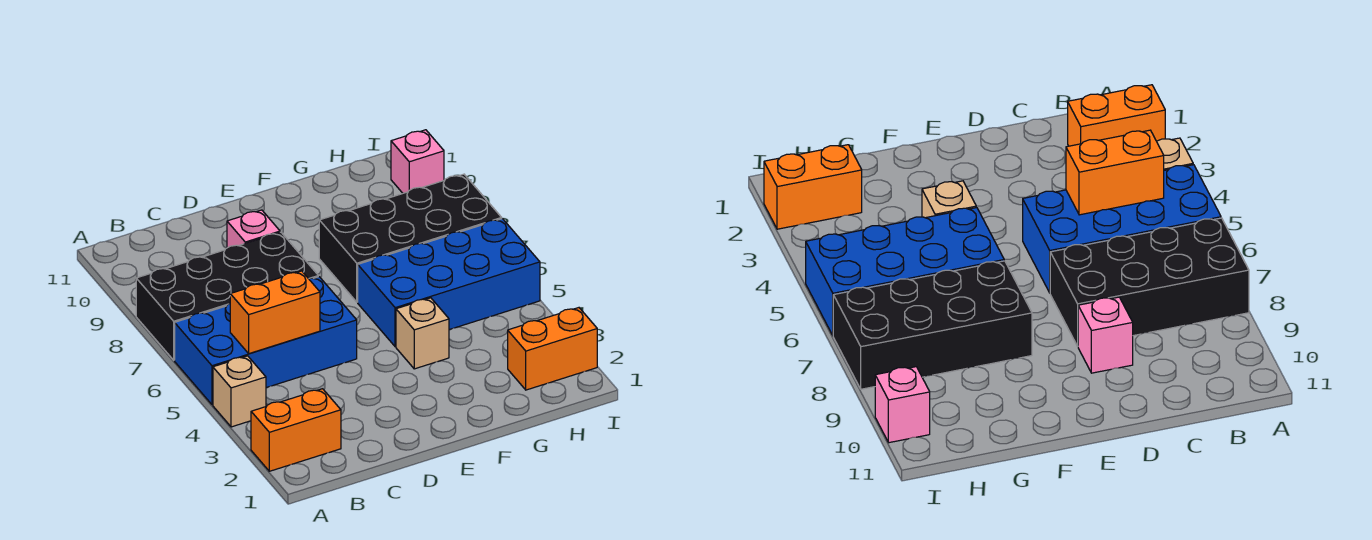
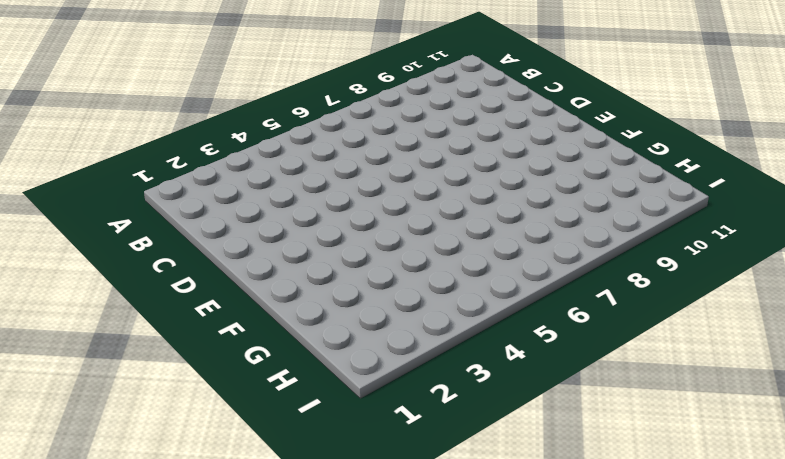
none -> orange brick A2:B2 level 1
none -> tan brick A4 level 1

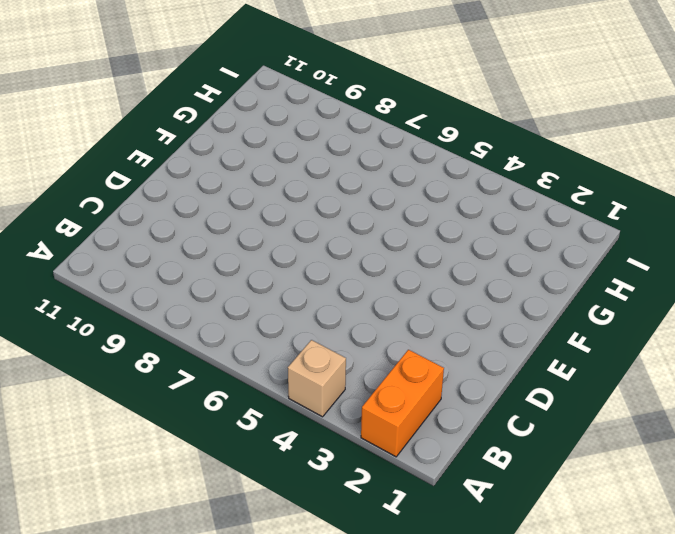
none -> blue brick A5:D6 level 1
none -> black brick A7:D8 level 1

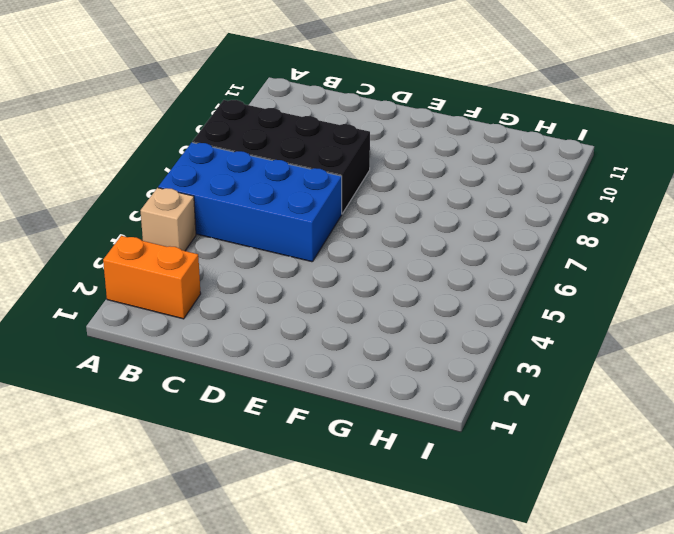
none -> pink brick D9 level 1
none -> tan brick F4 level 1

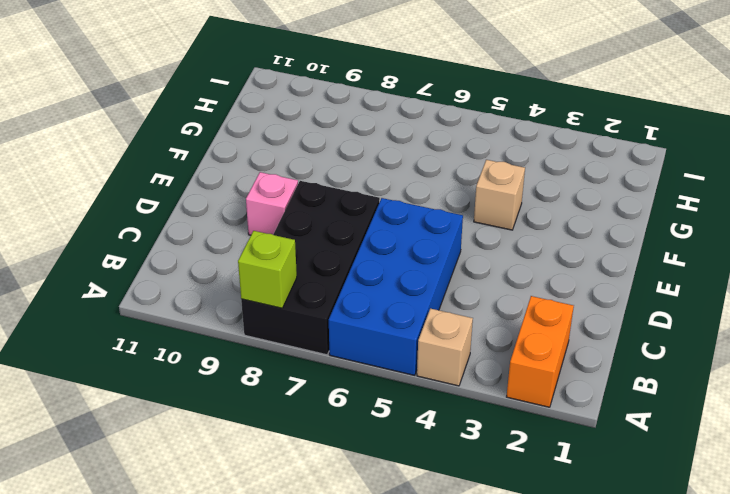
lime brick A8 level 2 -> none
none -> blue brick F5:I6 level 1
none -> black brick F7:I8 level 1

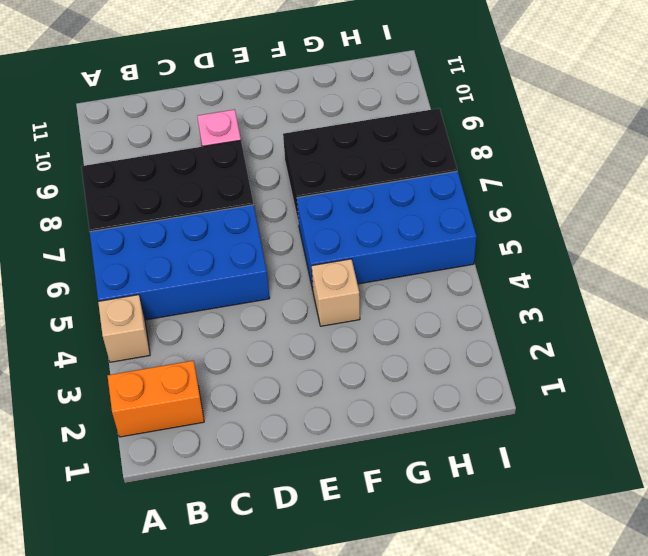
none -> orange brick H2:I2 level 1
none -> pink brick I10 level 1

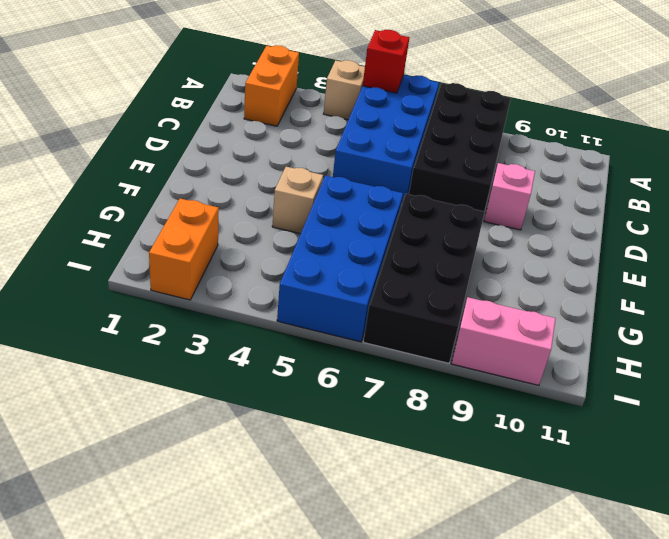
red brick A5 level 2 -> none
pink brick I9:I10 level 1 -> pink brick I10 level 1
none -> orange brick B5:C5 level 2

